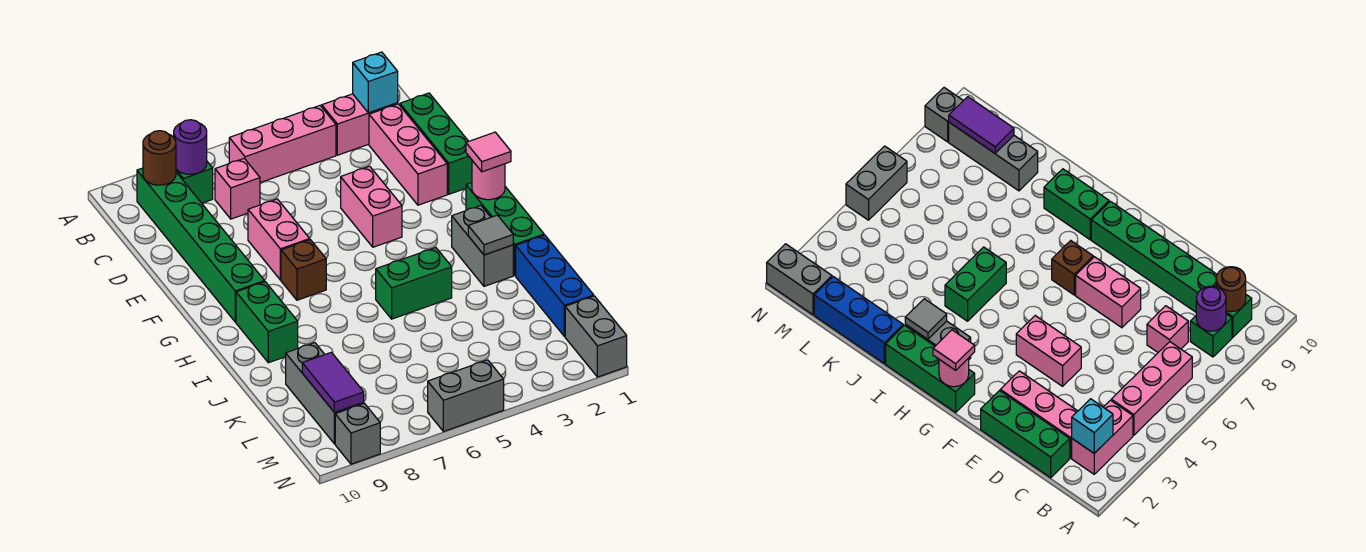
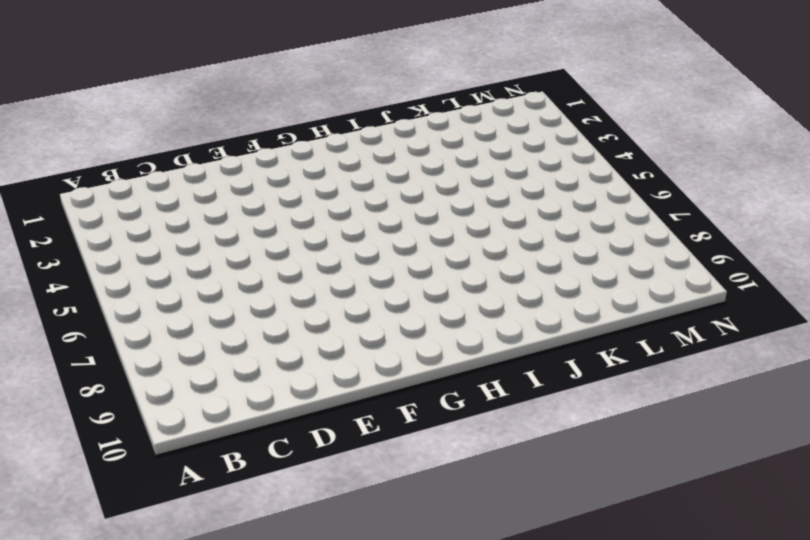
none -> pink brick B2:B3 level 1
none -> pink brick B4:B6 level 1
none -> green brick B8 level 1

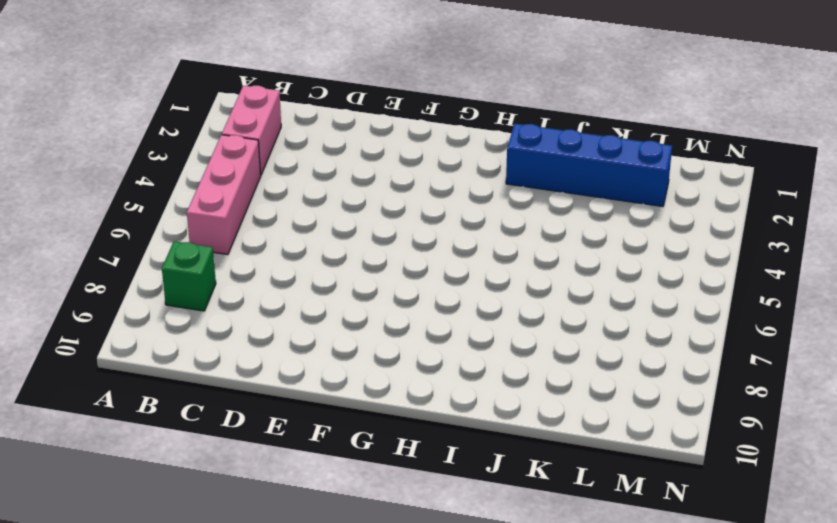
blue brick I2:L2 level 1 -> grey brick H2:I2 level 1
none -> green brick B9:G9 level 1
none -> green brick C1:E1 level 1
none -> pink brick C2:E2 level 1

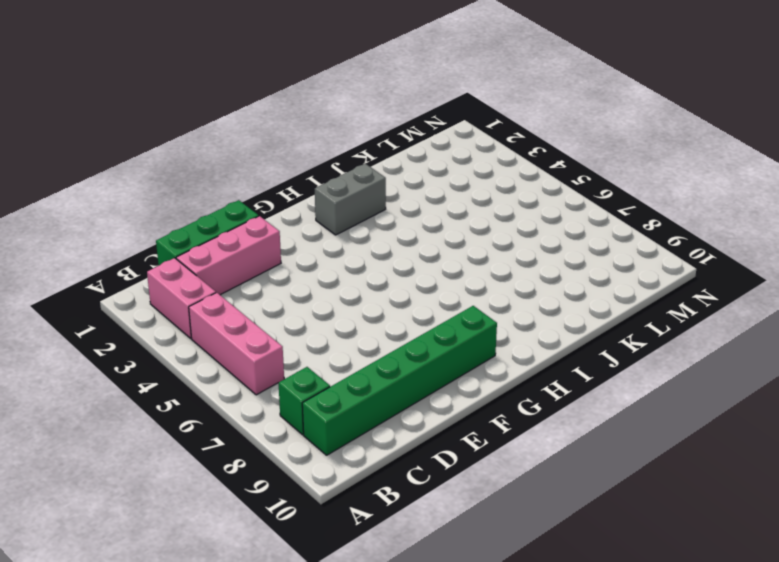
none -> pink brick C7 level 1
none -> pink brick E4:F4 level 1
none -> pink brick E7:F7 level 1

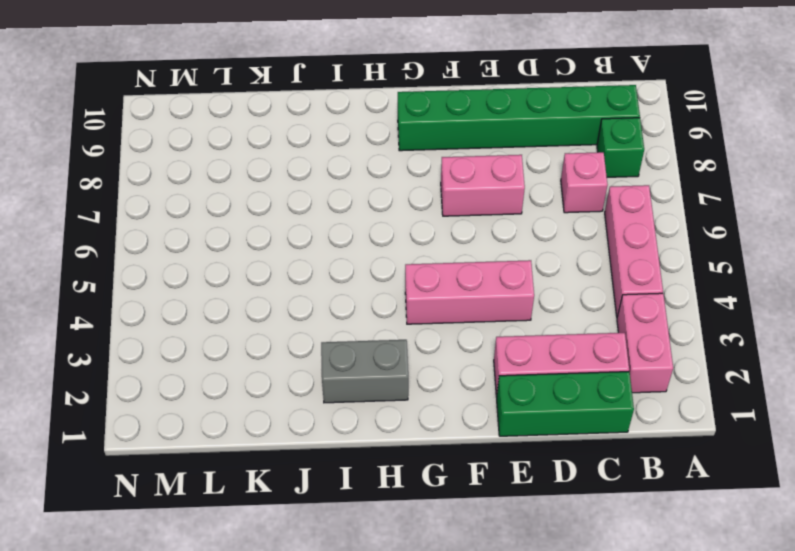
pink brick E4:G4 level 1 -> pink brick E4:F4 level 1
none -> green brick G1:I1 level 1
none -> brown brick G7 level 1
none -> green brick H9:I9 level 1

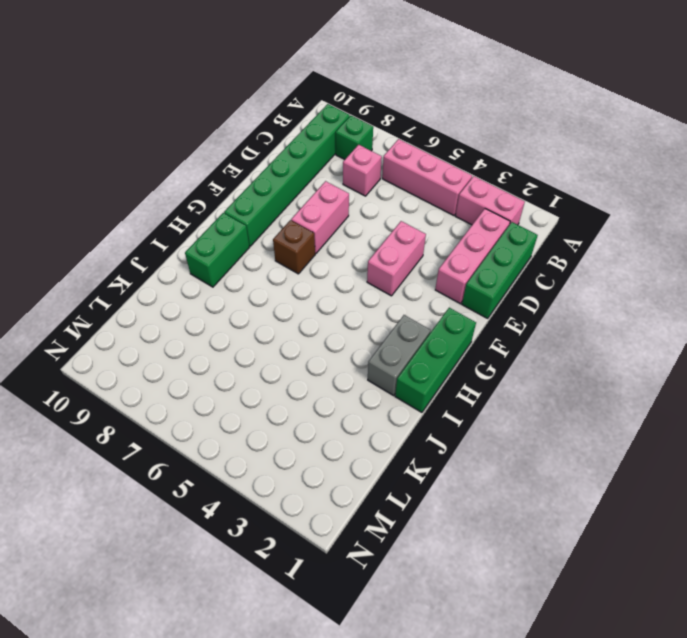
none -> green brick I4:I5 level 1
none -> blue brick J1:L1 level 1
none -> grey brick K9:M9 level 1

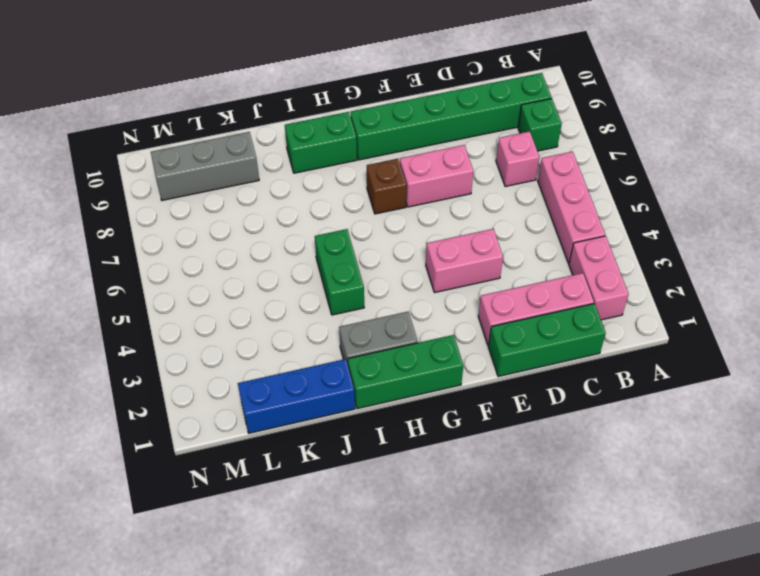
none -> grey brick M1:N1 level 1
none -> grey brick N5:N6 level 1
none -> grey brick N9 level 1

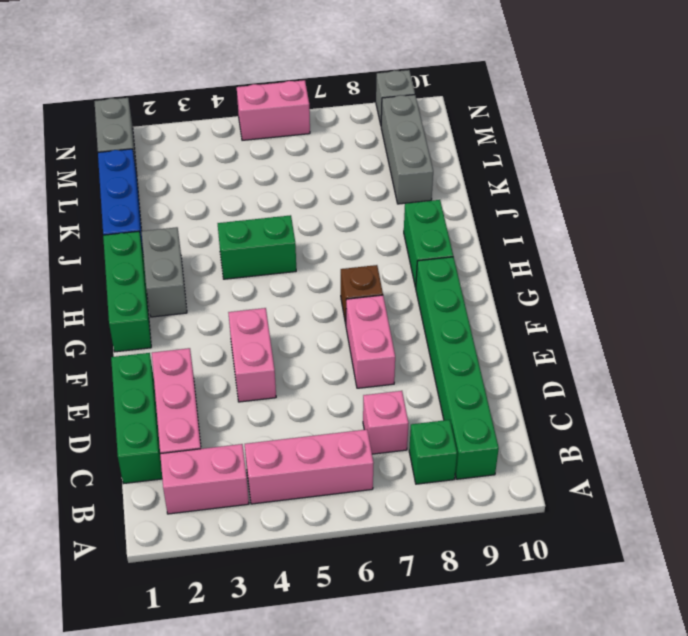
pink brick N5:N6 level 1 -> grey brick N5:N6 level 1
none -> cyan brick B2 level 2
none -> purple round brick B8 level 2
none -> brown round brick B9 level 2

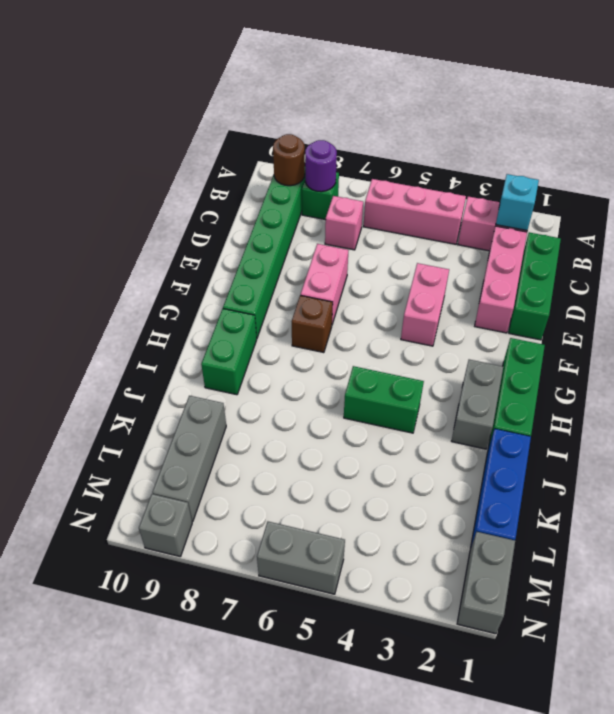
none -> pink round brick G1 level 2
none -> grey tile I2 level 2
none -> purple tile L9:M9 level 2

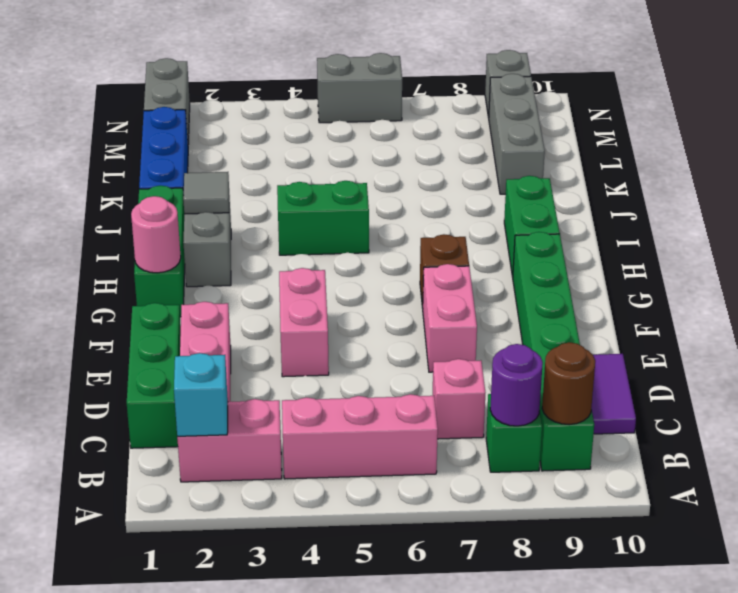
purple tile C10:D10 level 1 -> purple tile L9:M9 level 2
none -> pink tile G1 level 3

